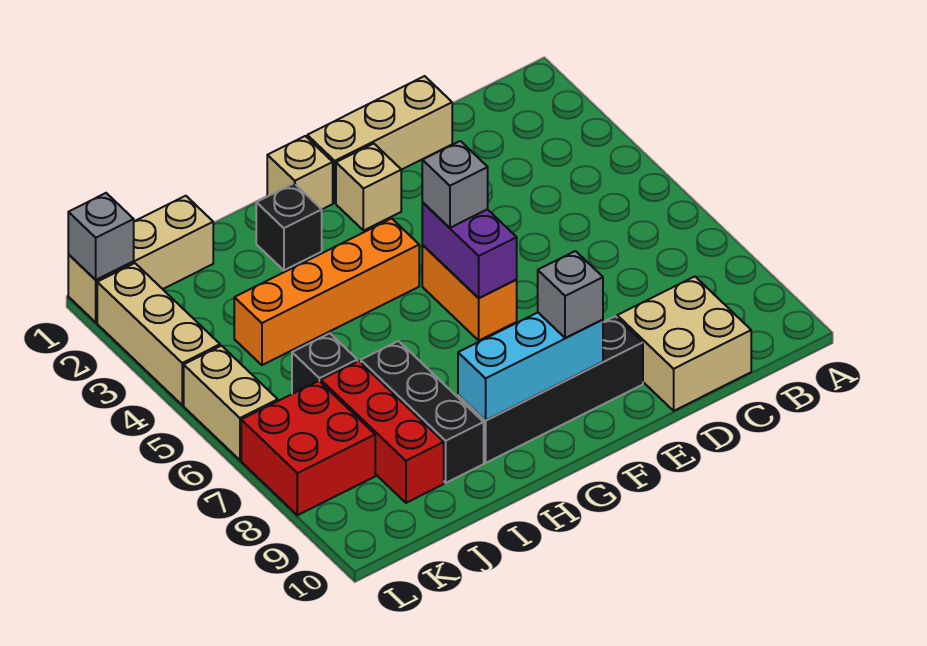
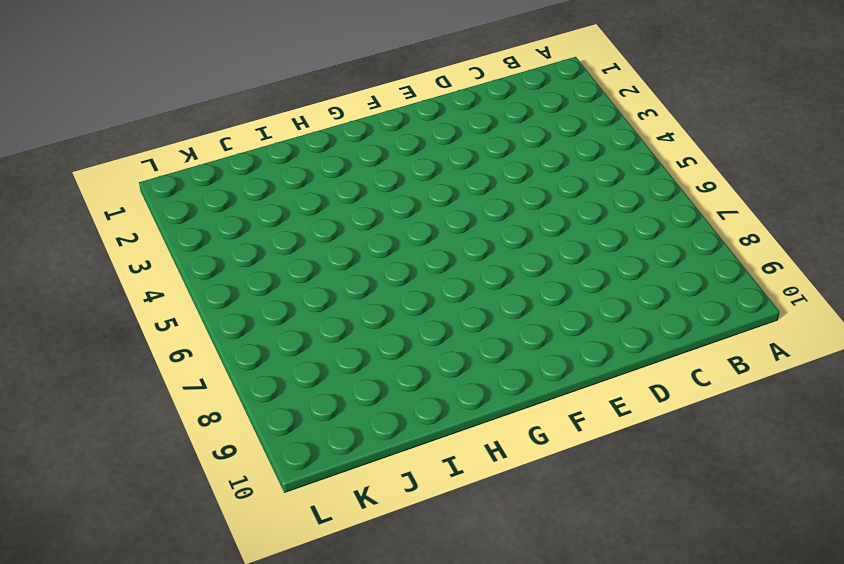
none -> tan brick C9:D10 level 1
none -> tan brick D1:F1 level 1
none -> black brick E9:H9 level 1

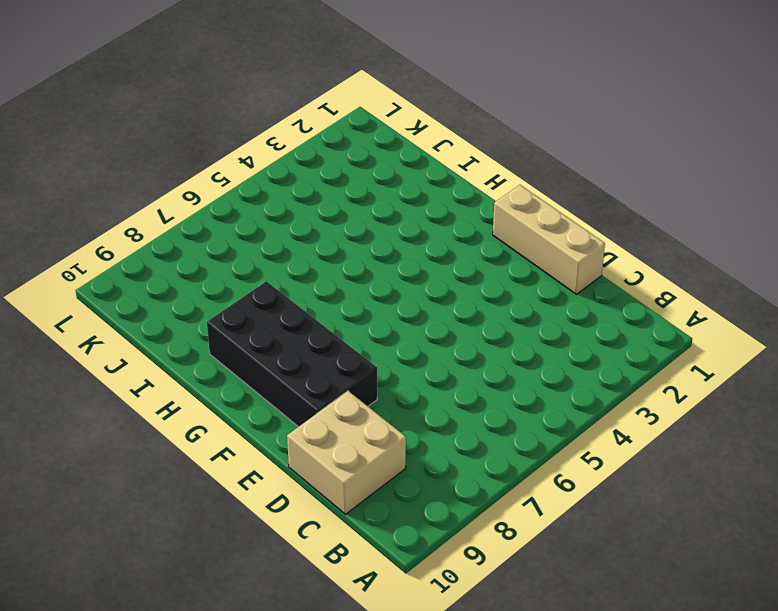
black brick E8:H9 level 1 -> black brick E9:H9 level 1
none -> tan brick F2 level 1
none -> orange brick F5:F6 level 1
none -> tan brick G1 level 1

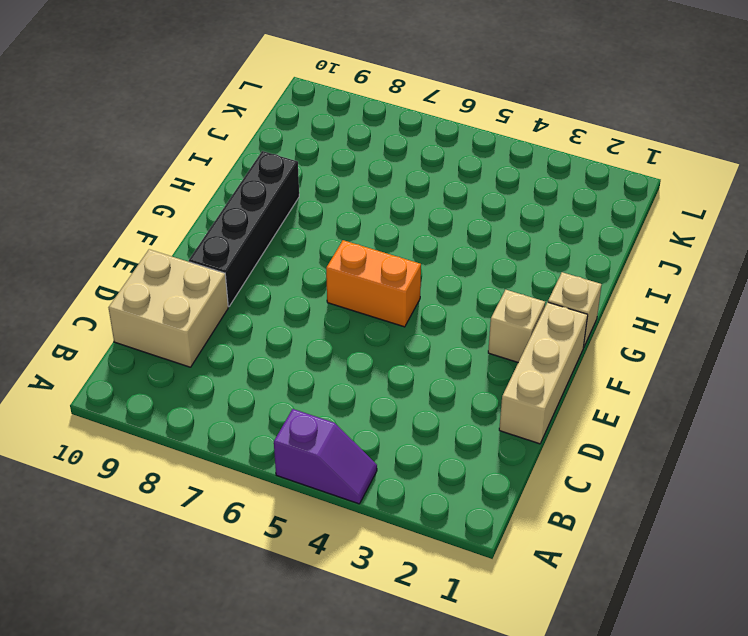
purple slope A4:A5 level 1 top 5 -> none
none -> orange brick G4:J4 level 1
none -> black brick H2 level 1
none -> black brick I7:I9 level 1

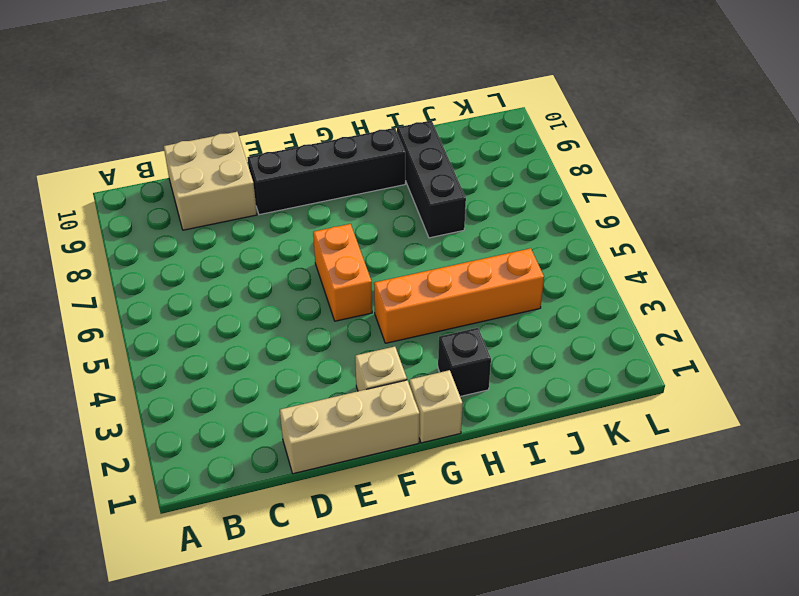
none -> tan brick J1:L1 level 1
none -> black brick J6 level 1
none -> red brick J7:J9 level 1

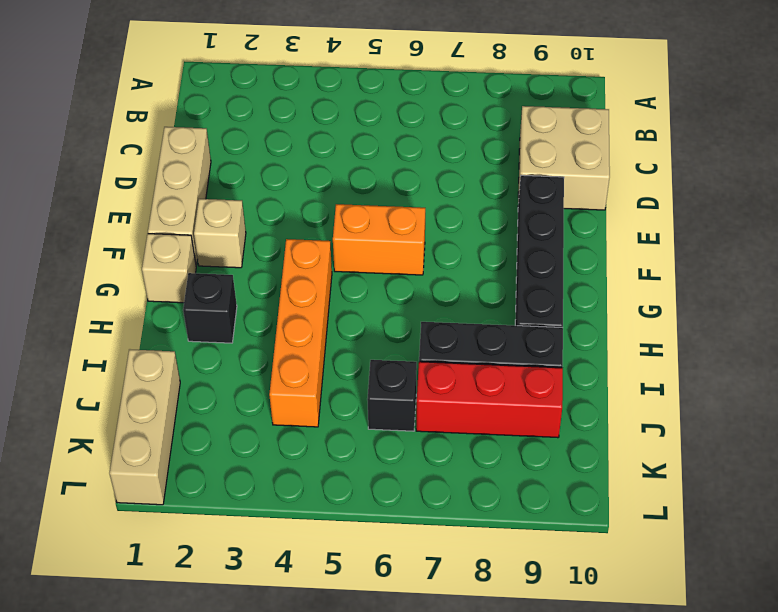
none -> red brick K7:L8 level 1
none -> tan brick L2:L4 level 1
none -> tan brick L5:L6 level 1

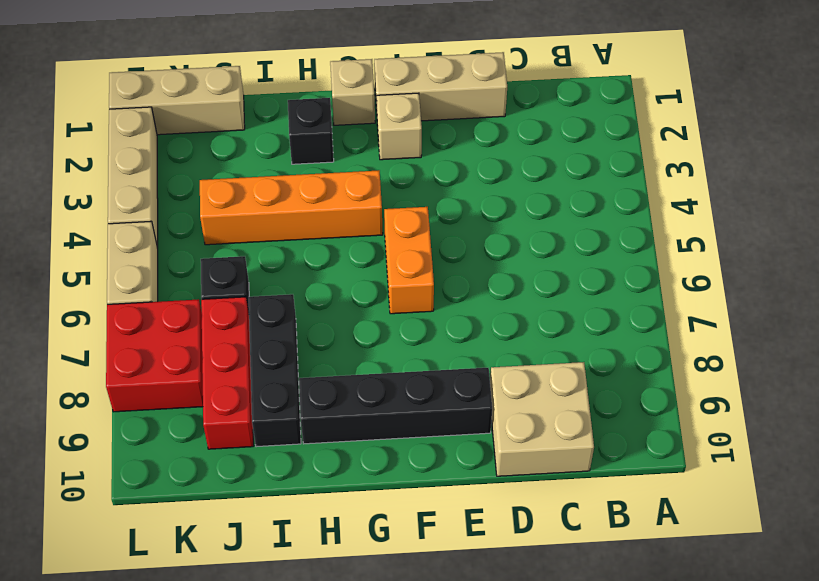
none -> purple brick F5:F6 level 2
none -> cyan brick F9:H9 level 2
none -> grey brick L1 level 2

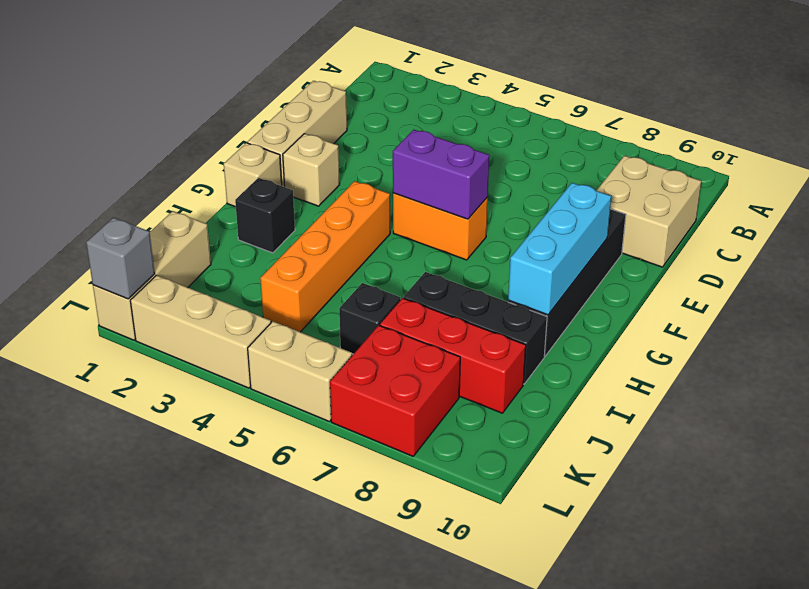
none -> grey brick F5 level 3
none -> grey brick F9 level 3

